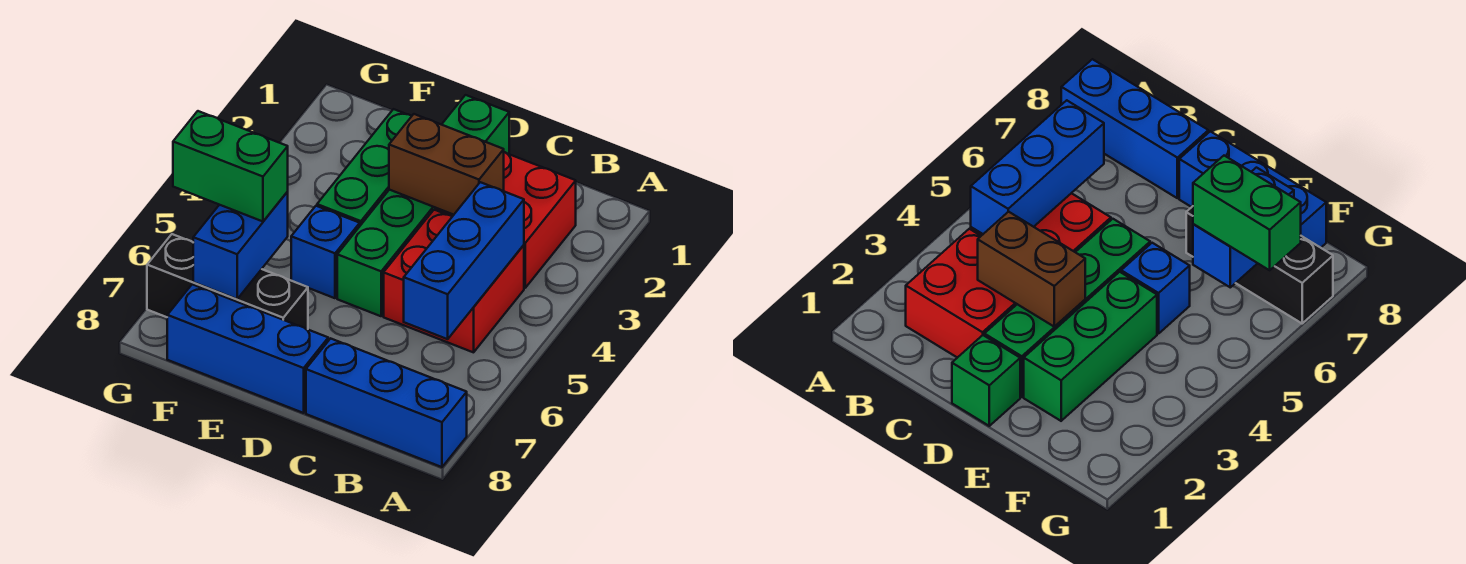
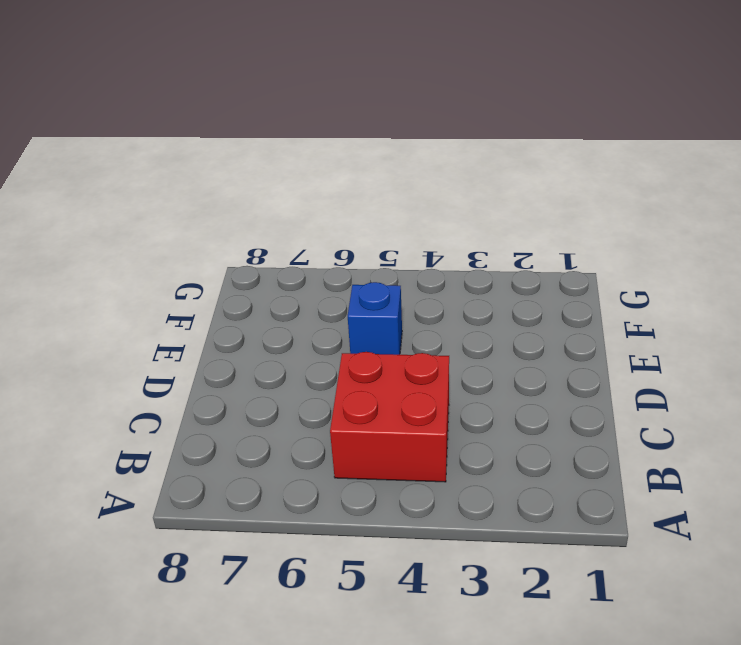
none -> blue brick A8:C8 level 1
none -> red brick B2:C3 level 1
none -> green brick D1 level 1

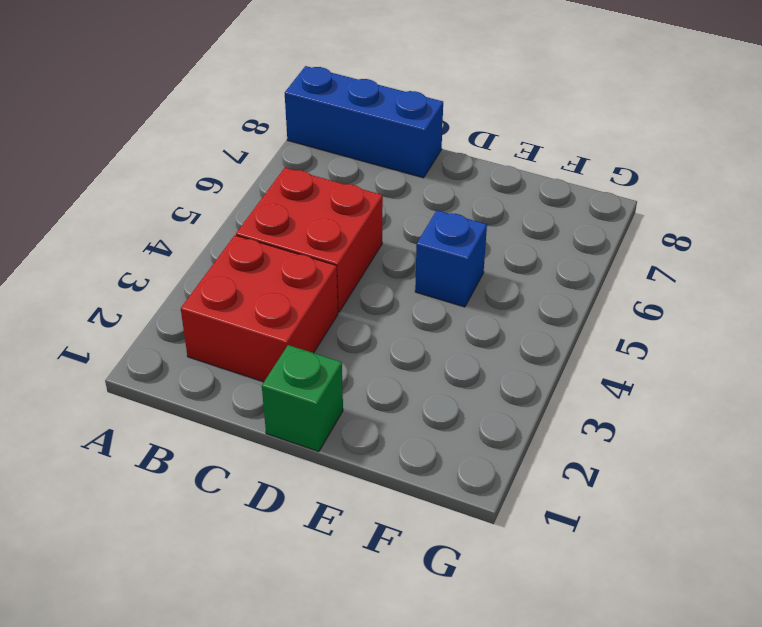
none -> green brick D2:D5 level 1
none -> blue brick D8:F8 level 1
none -> green brick E2:E4 level 1

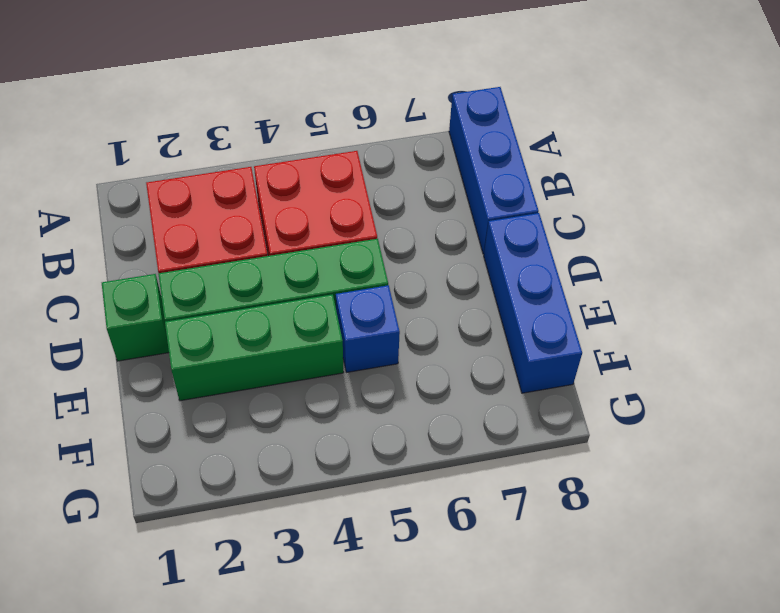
none -> black brick E7:G7 level 1
none -> blue brick B4:B6 level 2
none -> brown brick C3:D3 level 2

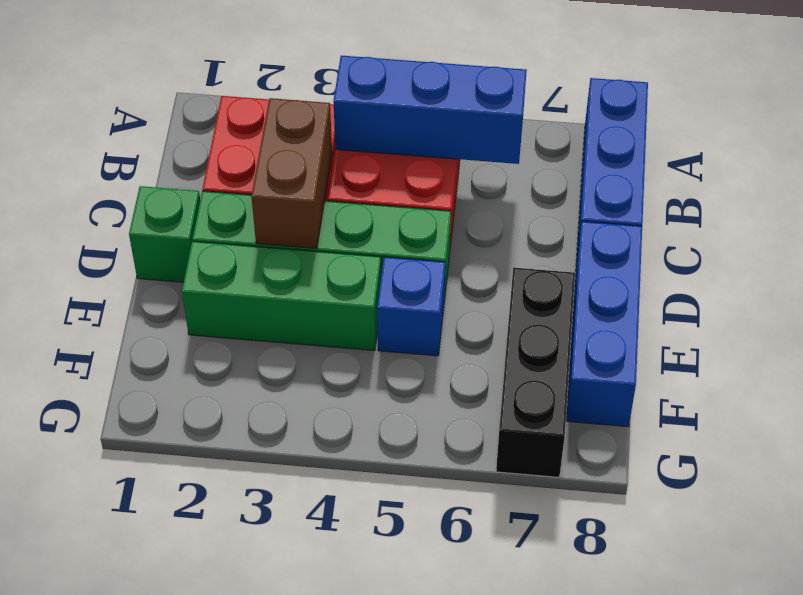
none -> blue brick F6:F7 level 2
none -> green brick F6:G6 level 3

